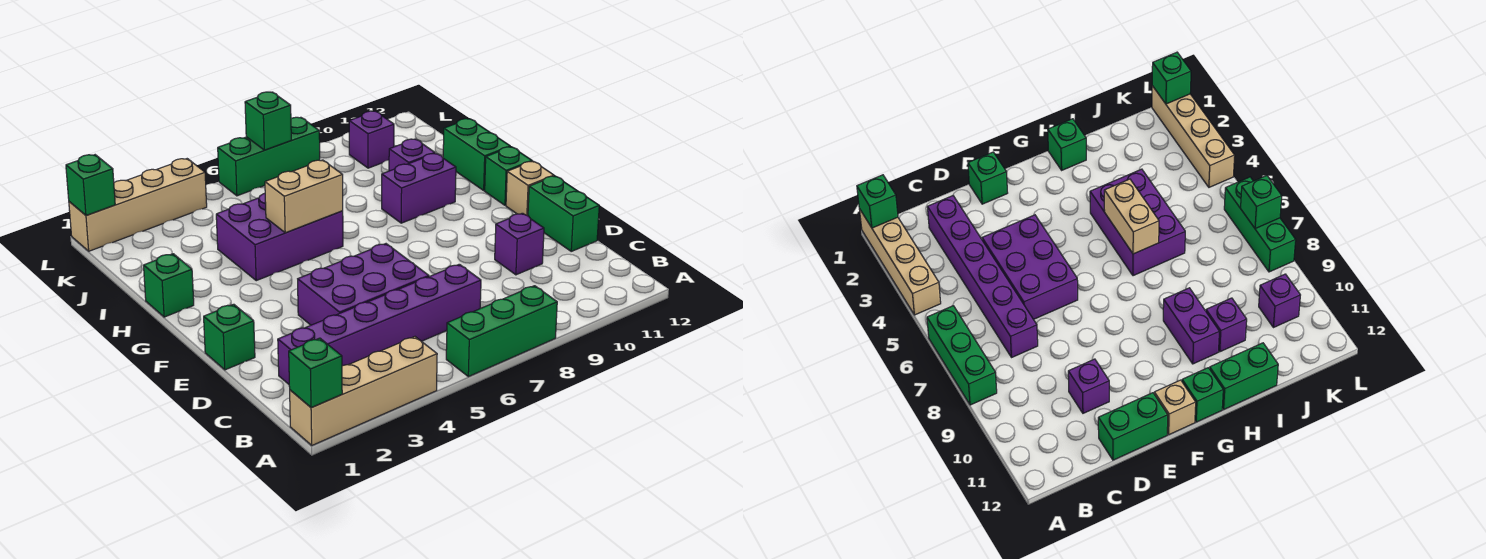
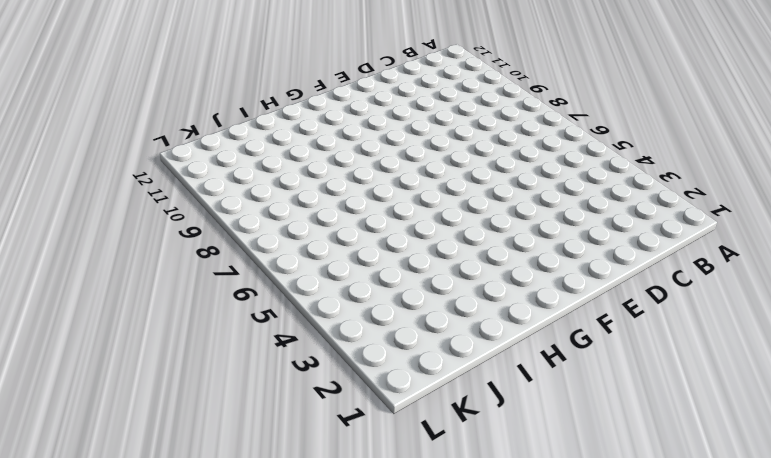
none -> tan brick A1:A4 level 1
none -> green brick A6:A8 level 1
none -> purple brick C2:C7 level 1

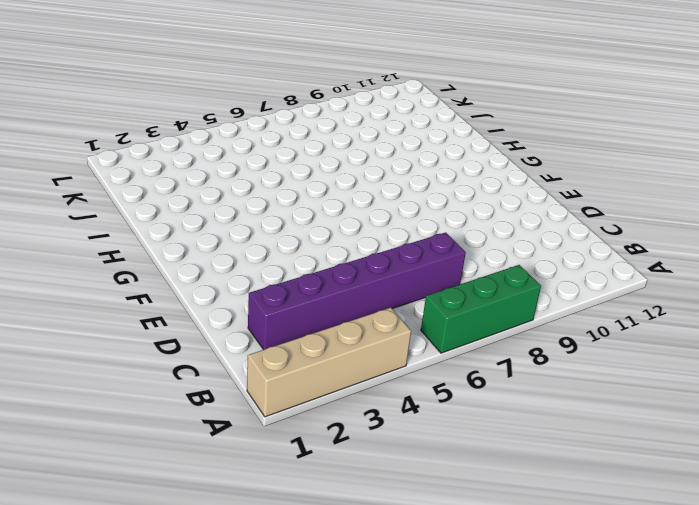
none -> purple brick D4:E6 level 1
none -> purple brick D10 level 1
none -> green brick D12:E12 level 1

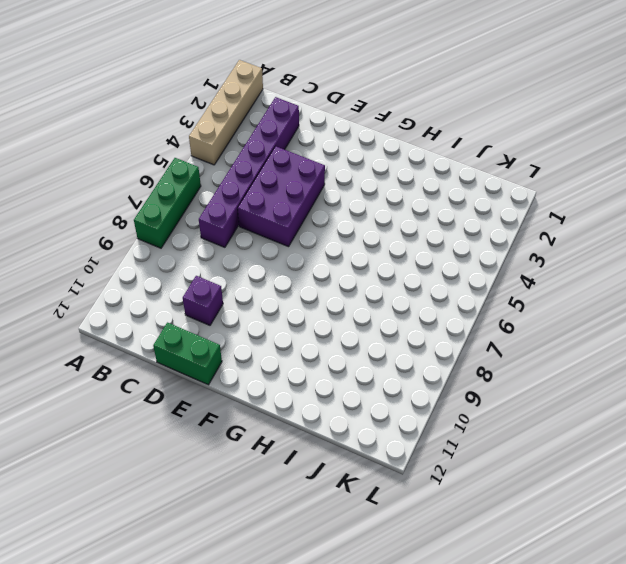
none -> green brick E1 level 1
none -> tan brick F12 level 1
none -> green brick G12 level 1

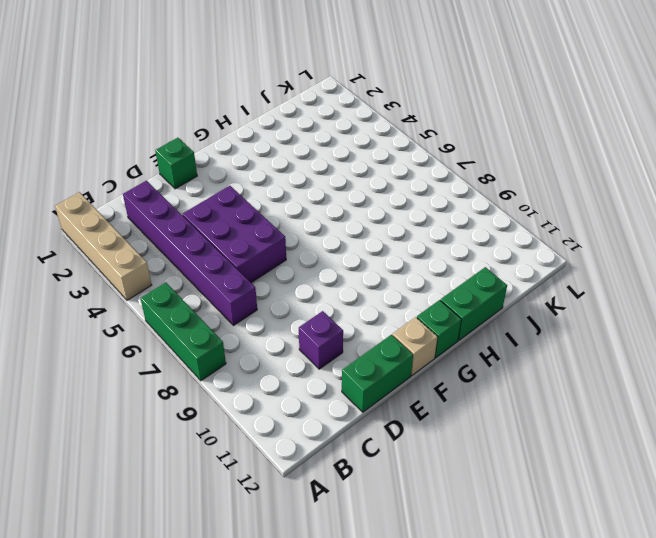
none -> green brick H1 level 1
none -> purple brick H4:I6 level 1
none -> purple brick H9:H10 level 1

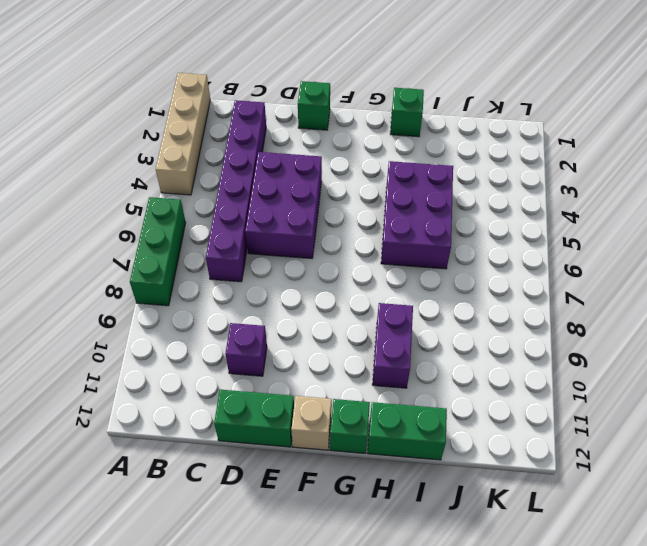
none -> purple brick I10 level 1
none -> purple brick K10 level 1
none -> tan brick L1:L4 level 1

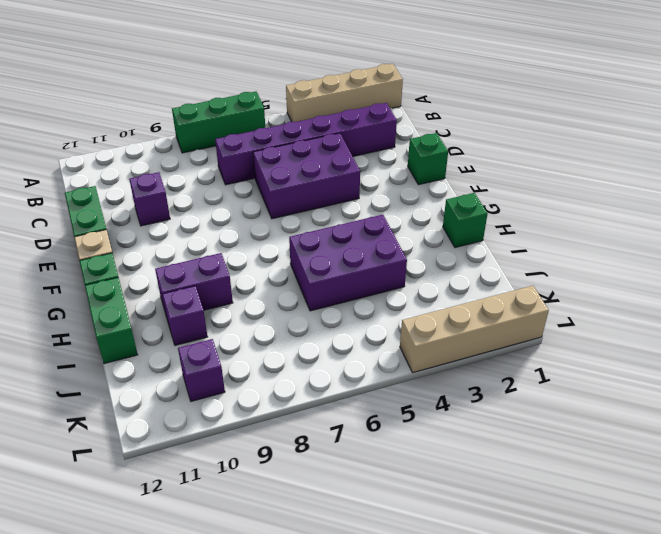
none -> green brick L6:L8 level 1
none -> green brick A1 level 2
none -> tan brick H5:H6 level 2

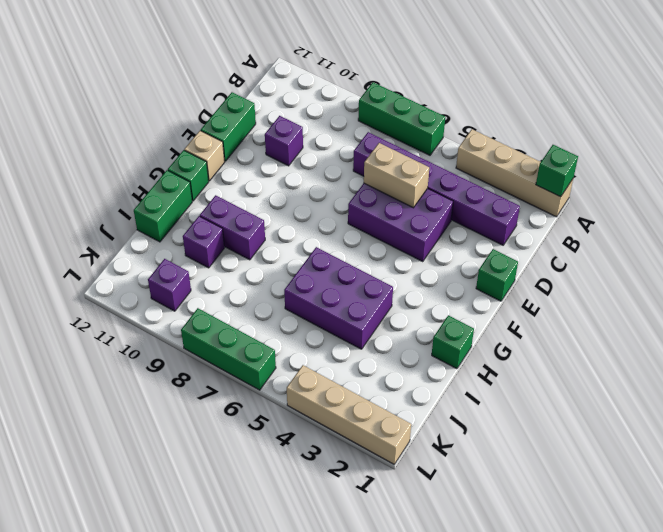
tan brick D5:D6 level 2 -> tan brick H5:H6 level 2
none -> green brick L1 level 2
none -> green brick L7 level 2

